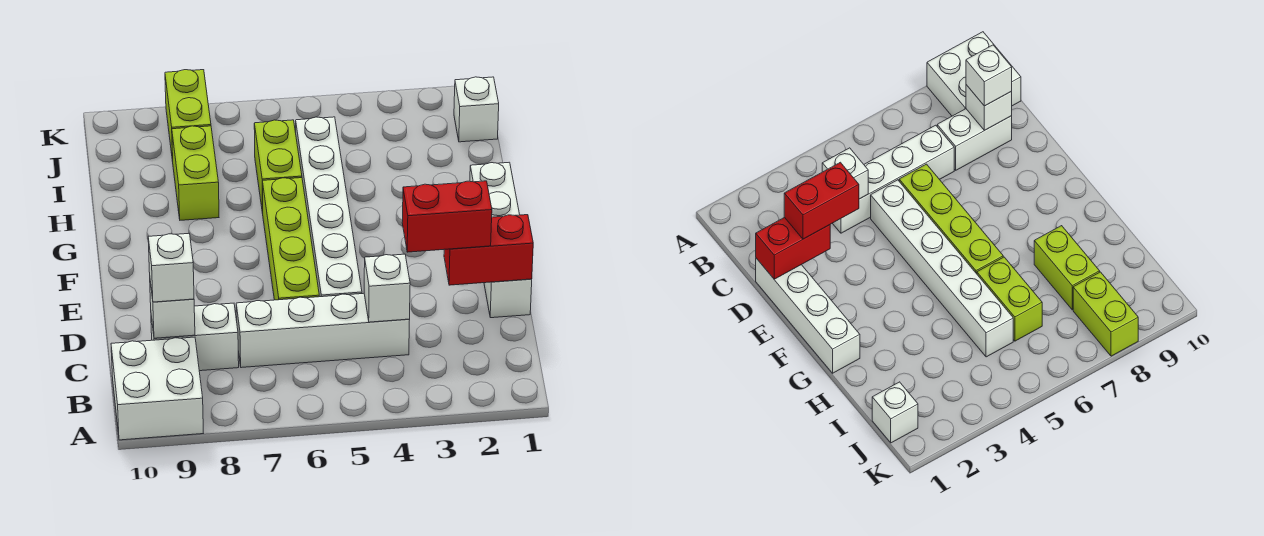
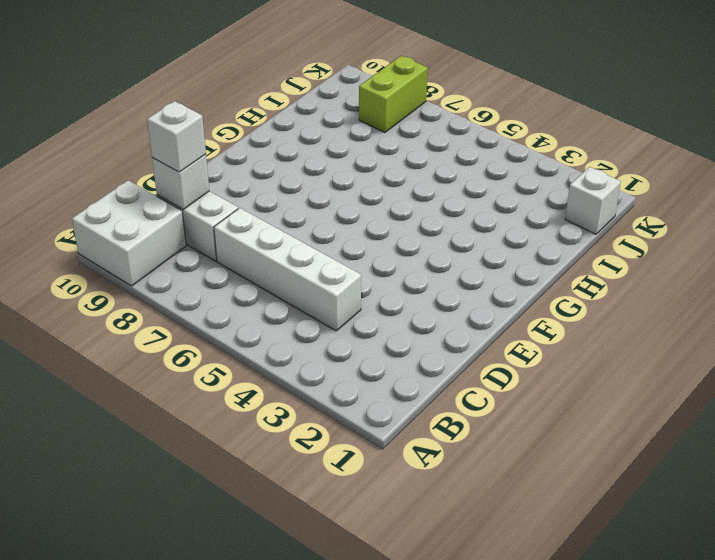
none -> white brick D1:G1 level 1
none -> white brick D5:I5 level 1
none -> lime brick D6:G6 level 1

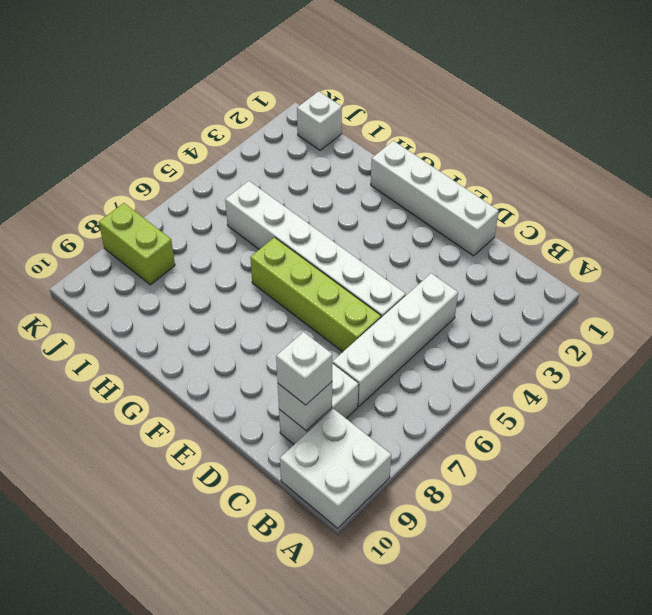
none -> lime brick H6:I6 level 1
none -> lime brick H8:I8 level 1
none -> white brick C4 level 2

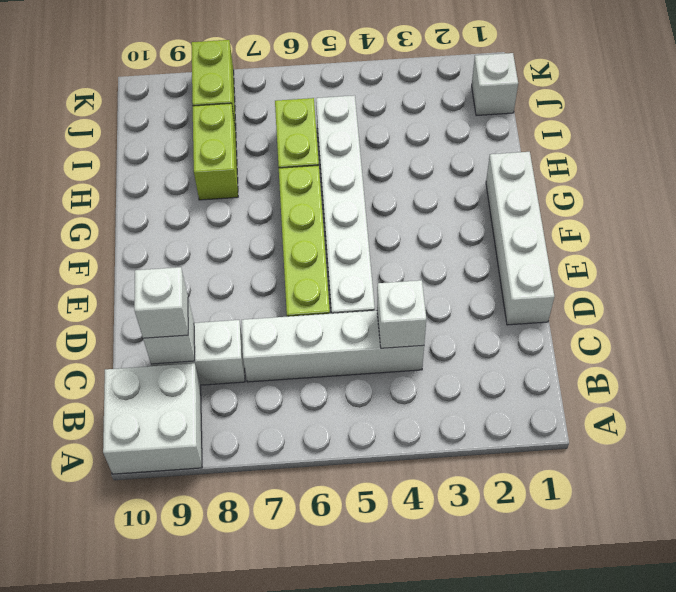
none -> red brick D1:D2 level 2
none -> red brick D2:D3 level 3

